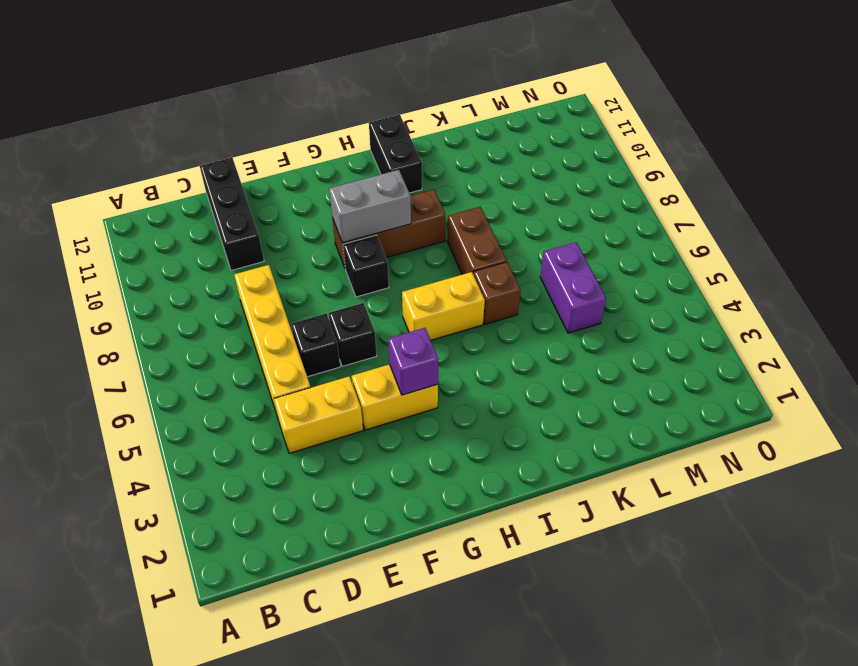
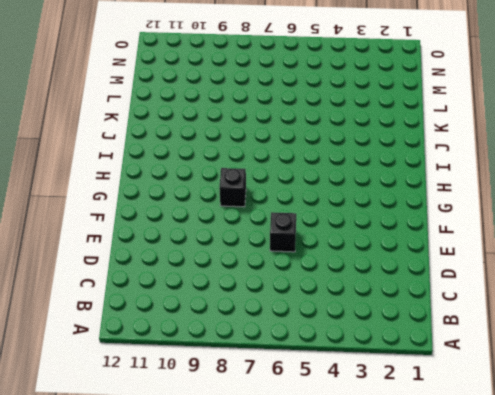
none -> yellow brick D4:E4 level 1
none -> yellow brick D5:D8 level 1
none -> black brick D10:D12 level 1

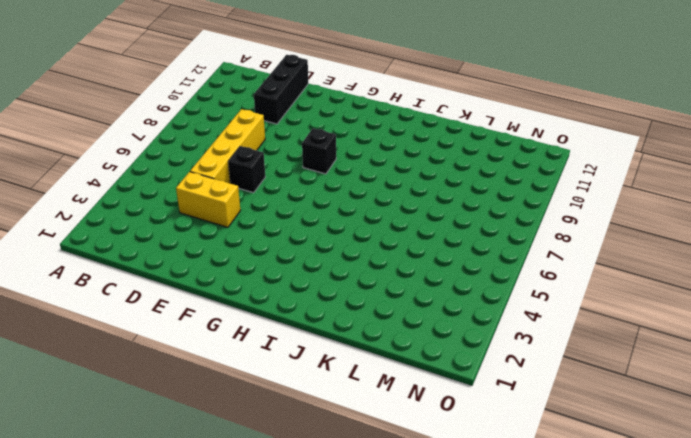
none -> yellow brick F4:G4 level 1
none -> black brick F6 level 1
none -> brown brick G9:I9 level 1

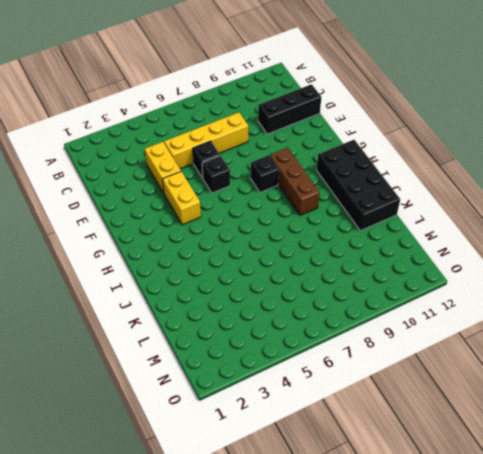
black brick H11:K12 level 1 -> black brick I11:I12 level 1
none -> yellow brick H6:I6 level 1
none -> brown brick J6 level 1
none -> brown brick J7:J8 level 1

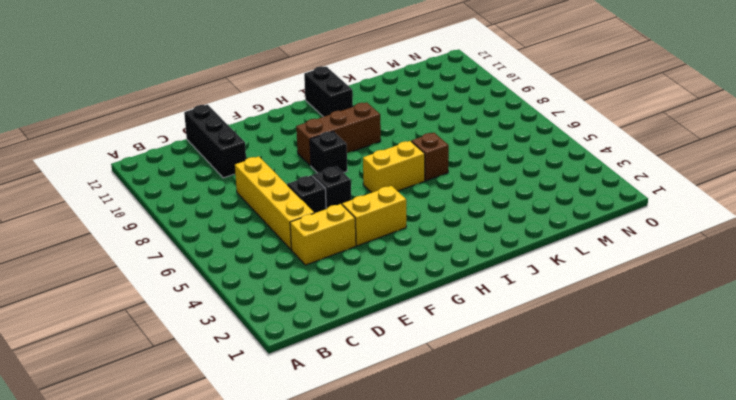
none -> brown brick J7:J8 level 1
none -> purple brick L5:L6 level 1
none -> purple brick G4 level 2

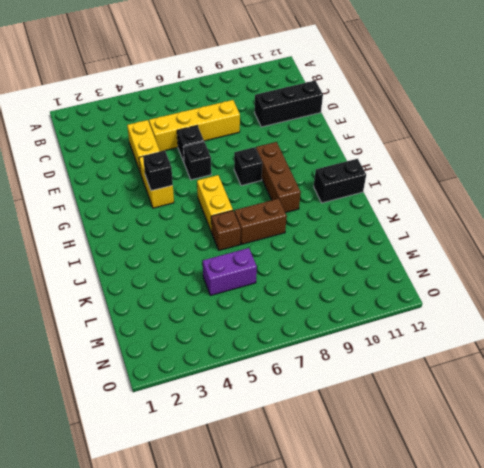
black brick G4 level 2 -> purple brick G4 level 2
none -> grey brick G9:H9 level 2

